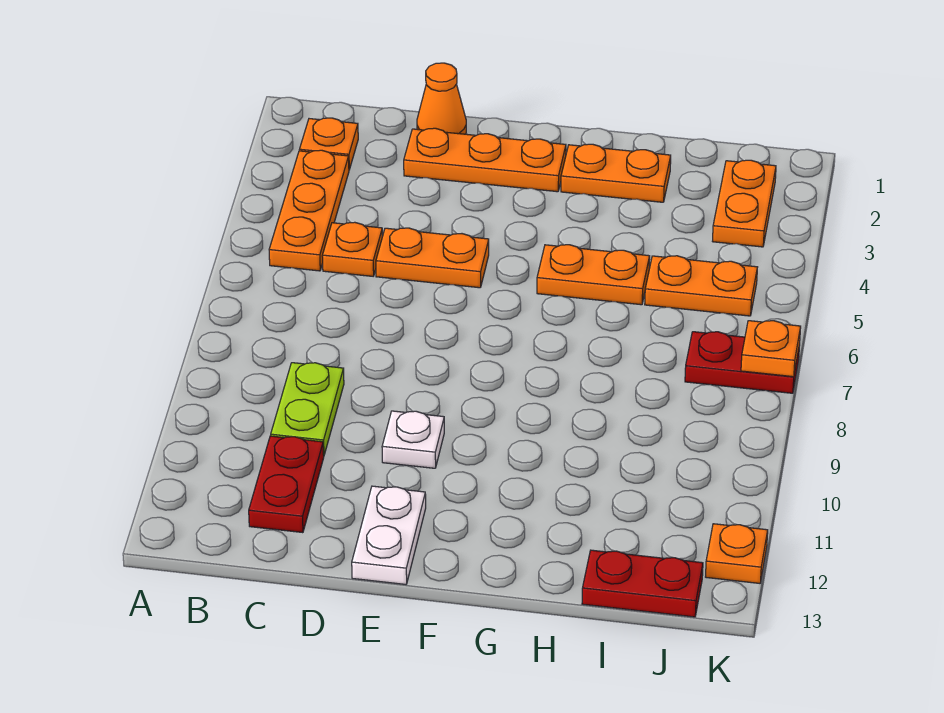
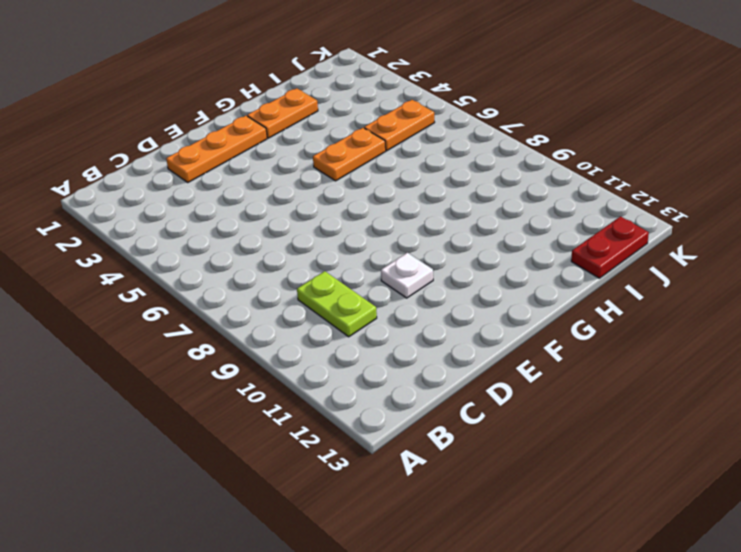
none -> orange plate B2 level 1
none -> orange plate B3:B5 level 1
none -> orange plate C5 level 1

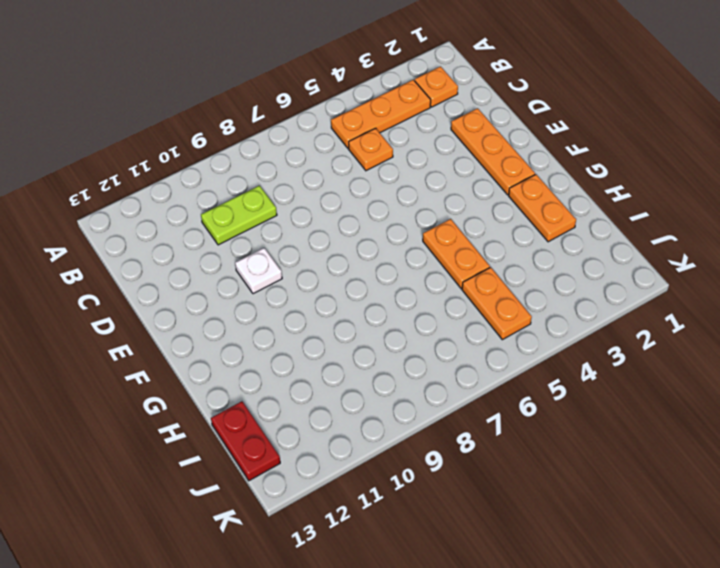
none -> red plate C11:C12 level 1
none -> orange cone D1 level 1
none -> orange plate D5:E5 level 1

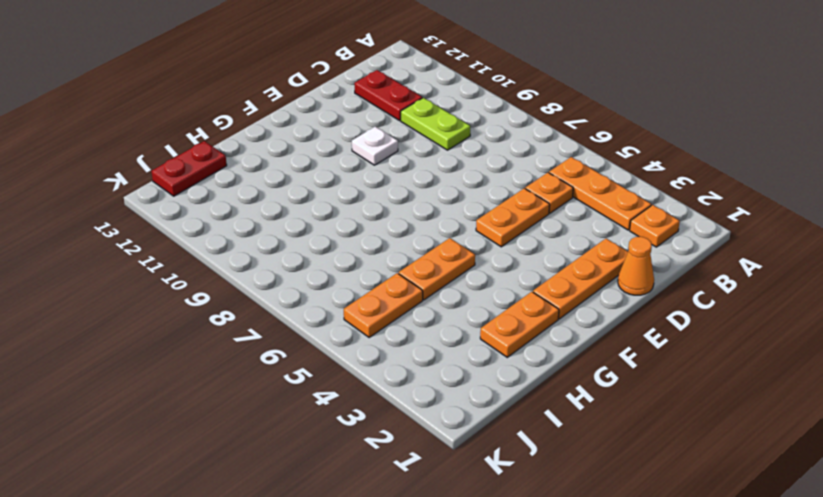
none -> white plate E12:E13 level 1
none -> orange plate J2:J3 level 1
none -> red plate J7:K7 level 1

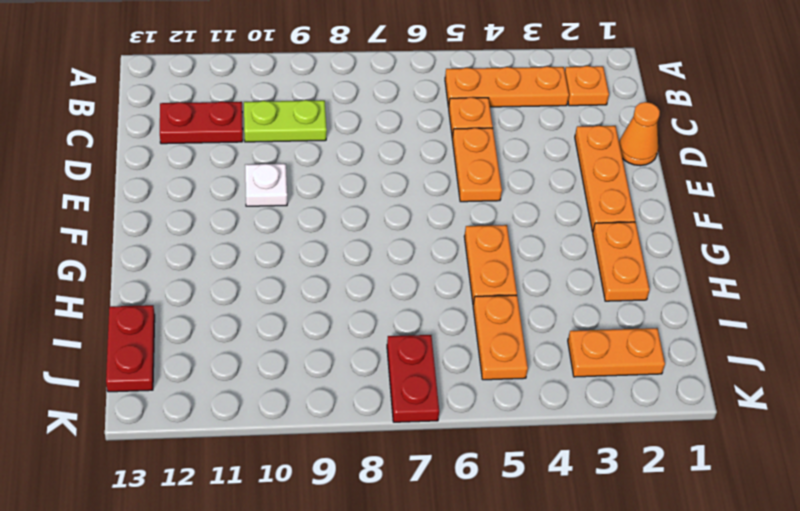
none -> white plate E12:E13 level 1
none -> orange plate K12 level 1
none -> orange plate K7 level 2

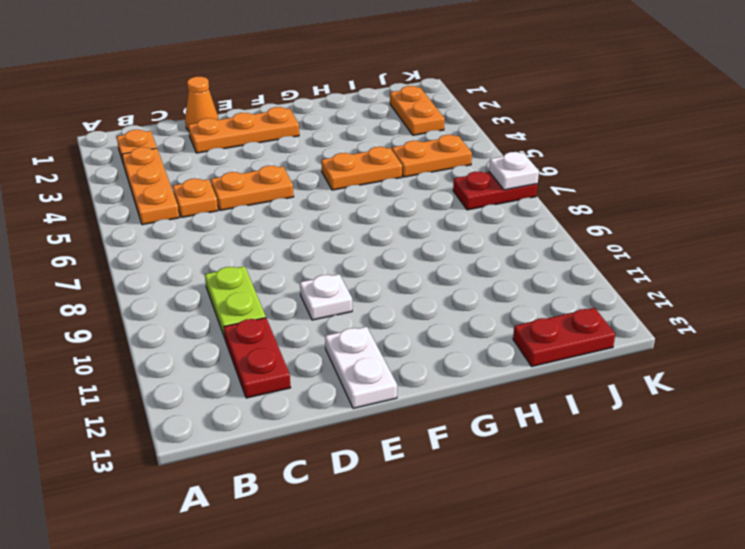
white plate K7 level 2 -> orange plate K7 level 2
none -> orange plate G2:H2 level 1
none -> orange plate K12 level 1

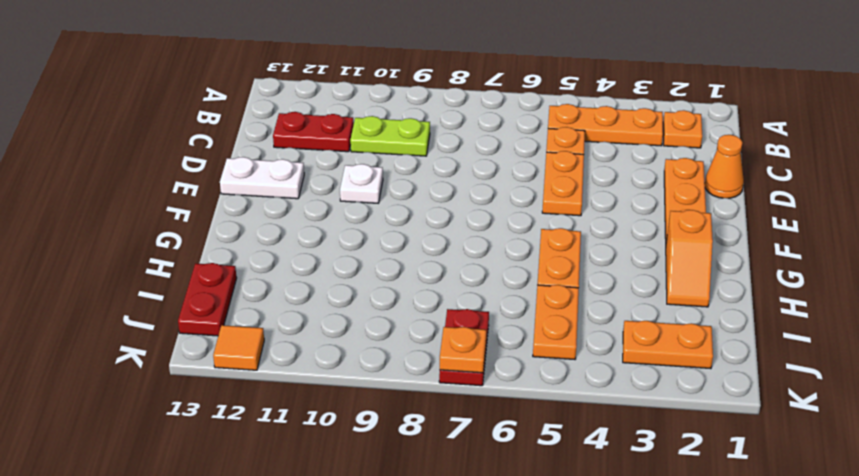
orange slope G2:H2 level 1 top G -> orange plate G2:H2 level 1
orange tile K12 level 1 -> orange plate K12 level 1

